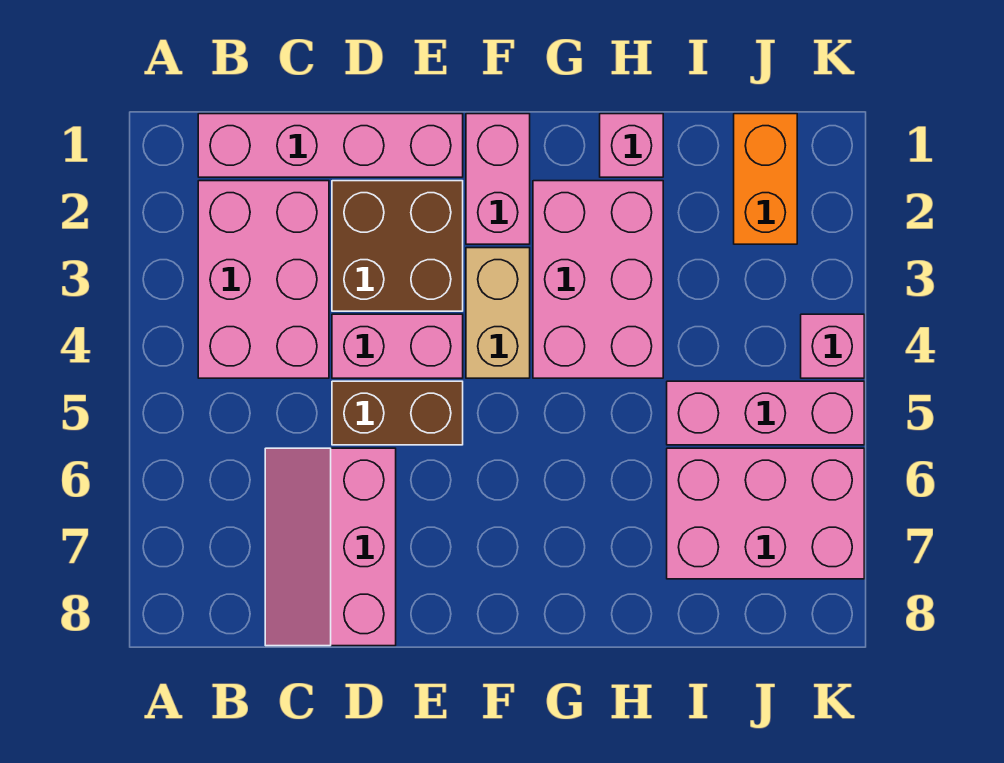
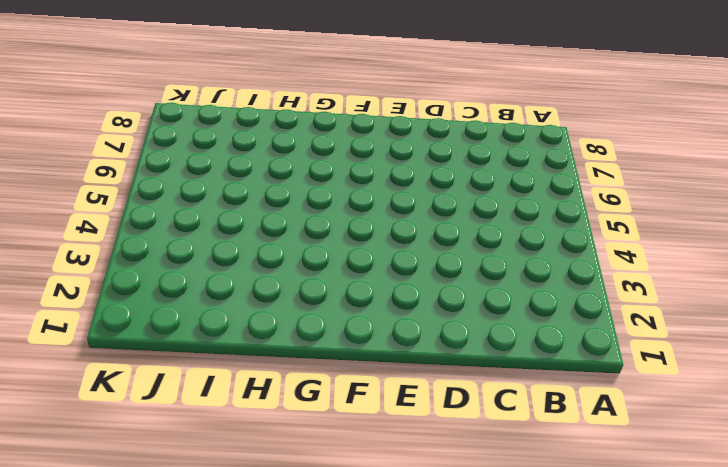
none -> pink brick B1:E1 level 1
none -> pink brick B2:C4 level 1
none -> pink slope C6:D8 level 1 top D

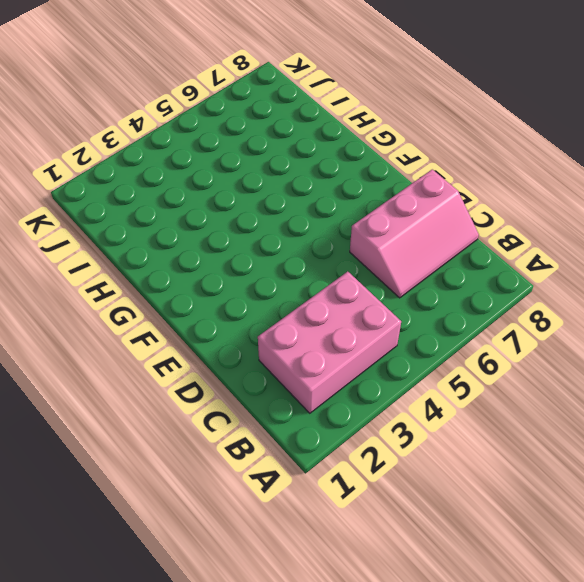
none -> pink brick B1:E1 level 1
none -> brown brick D2:E3 level 1
none -> pink brick D4:E4 level 1

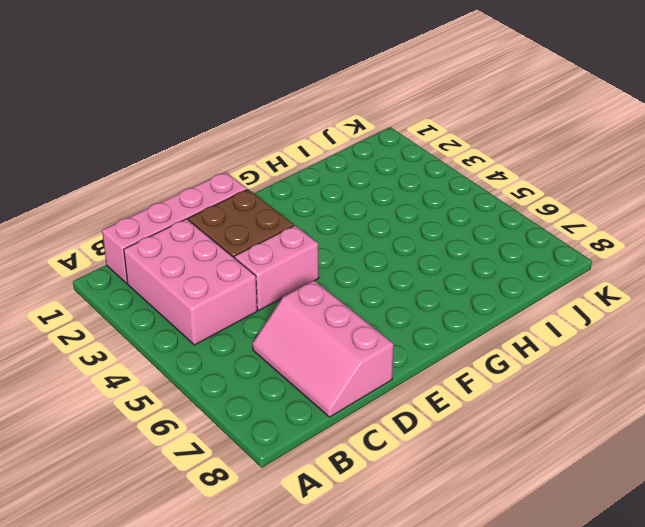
none -> brown brick D5:E5 level 1
none -> pink brick F1:F2 level 1
none -> tan brick F3:F4 level 1

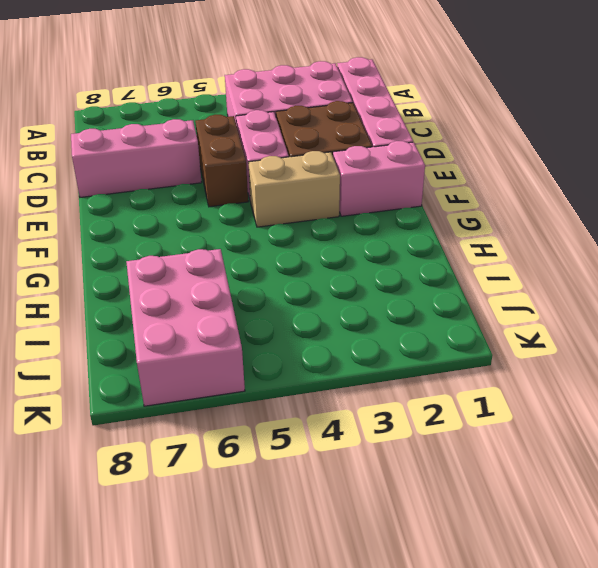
none -> pink brick G2:H4 level 1
none -> pink brick H1 level 1
none -> pink brick I5:K5 level 1

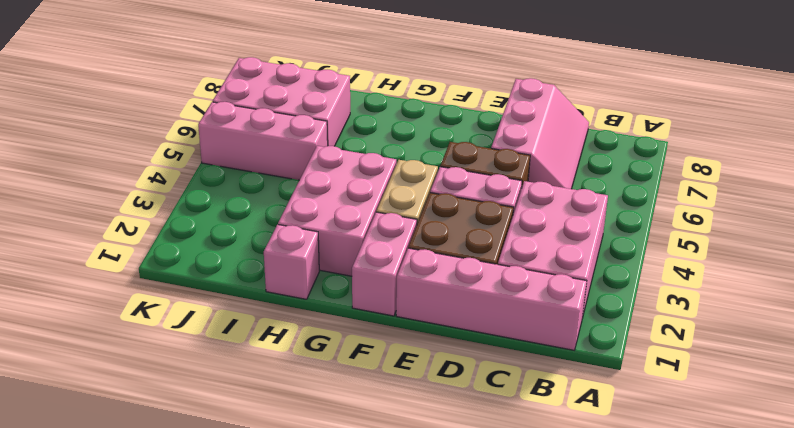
none -> orange brick J1:J2 level 1
none -> pink brick K4 level 1

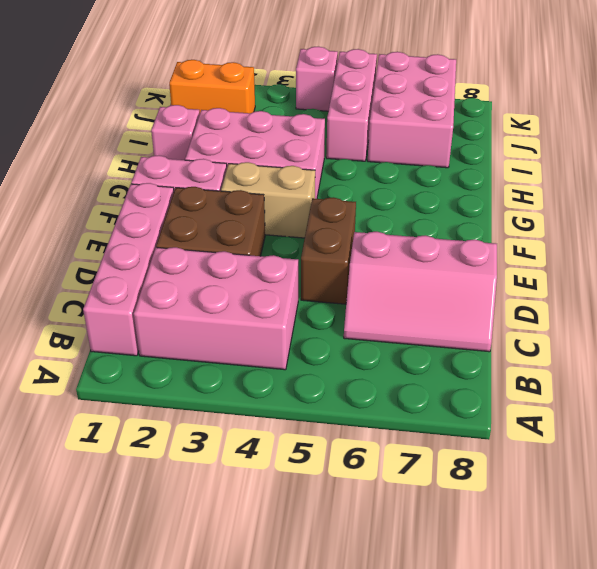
none -> pink brick D4:E4 level 1

